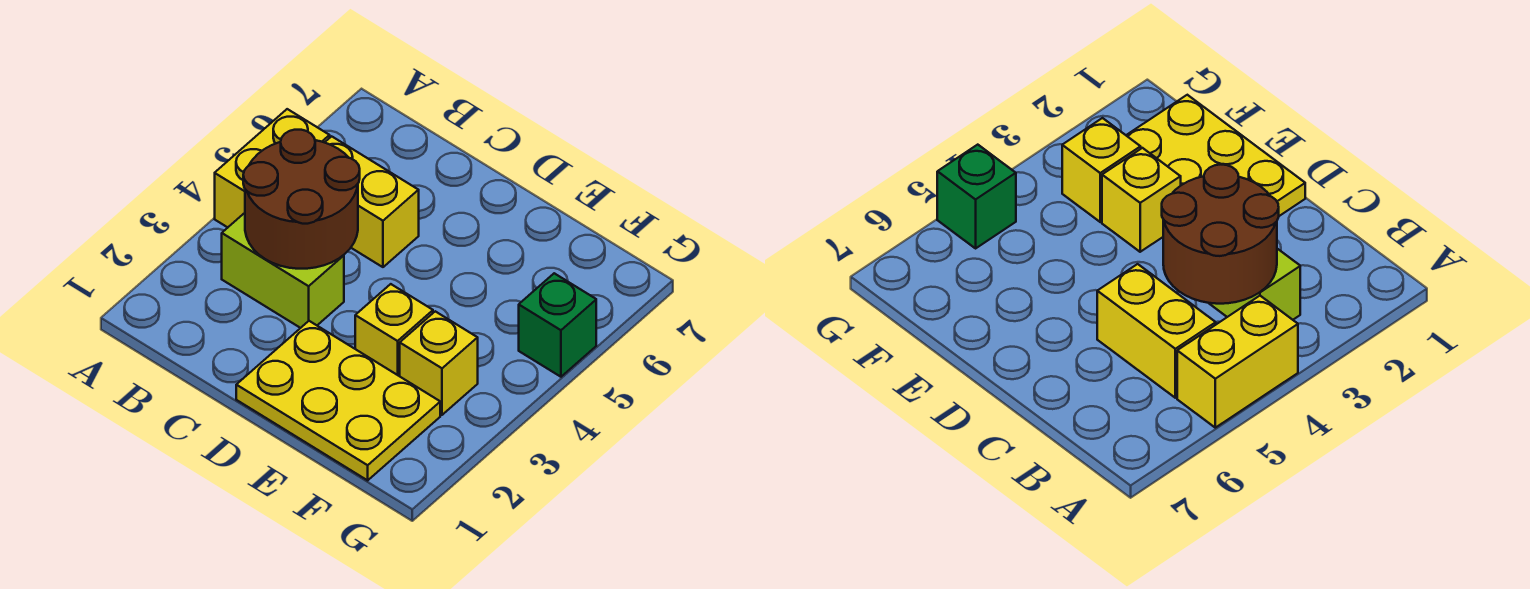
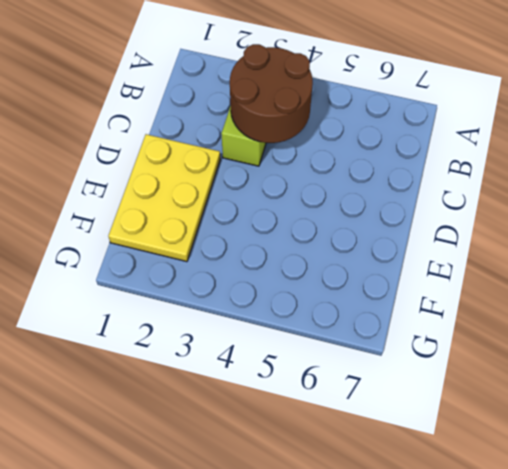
none -> yellow brick A4:A5 level 1
none -> yellow brick B5:C5 level 1

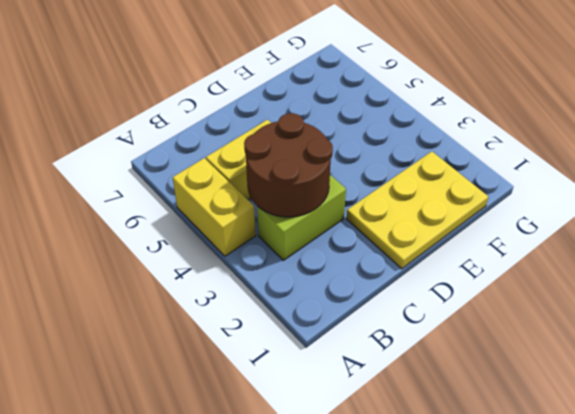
none -> yellow brick E3 level 1
none -> yellow brick F3 level 1

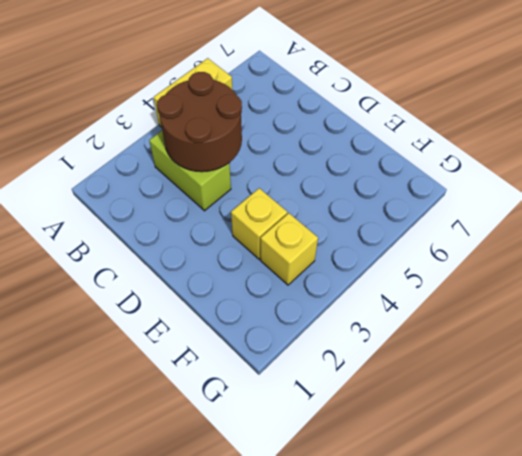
none -> yellow brick B5:C5 level 1
none -> yellow plate D1:F2 level 1

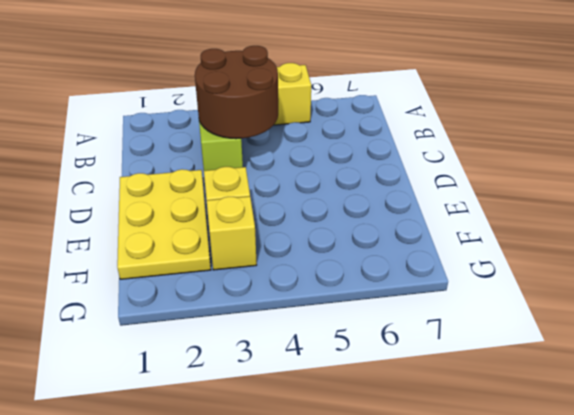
none -> yellow brick B5:C5 level 1
none -> green brick G5 level 1

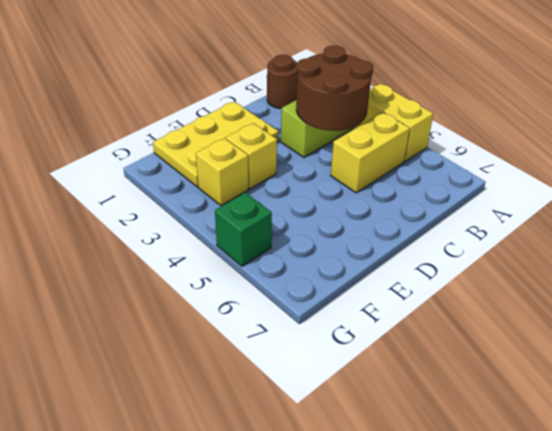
brown round brick B1 level 1 -> none

